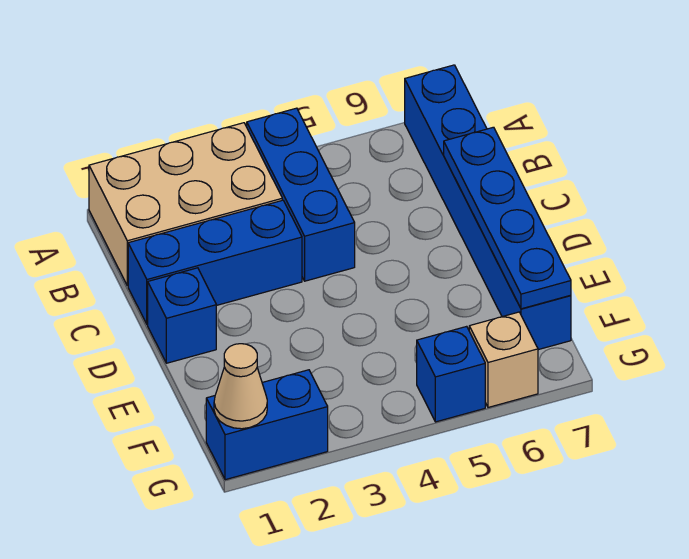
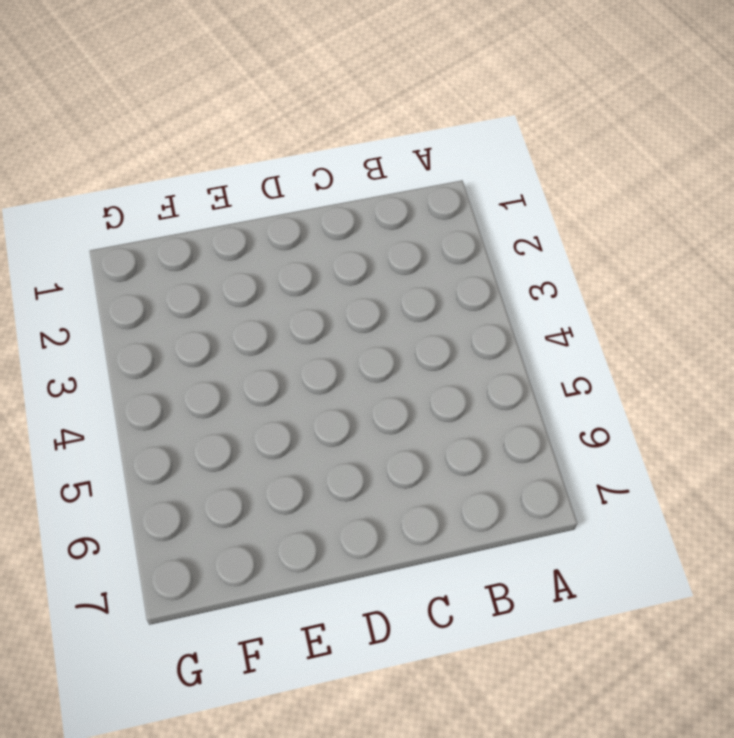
none -> tan brick A1:B3 level 1
none -> blue brick A4:C4 level 1

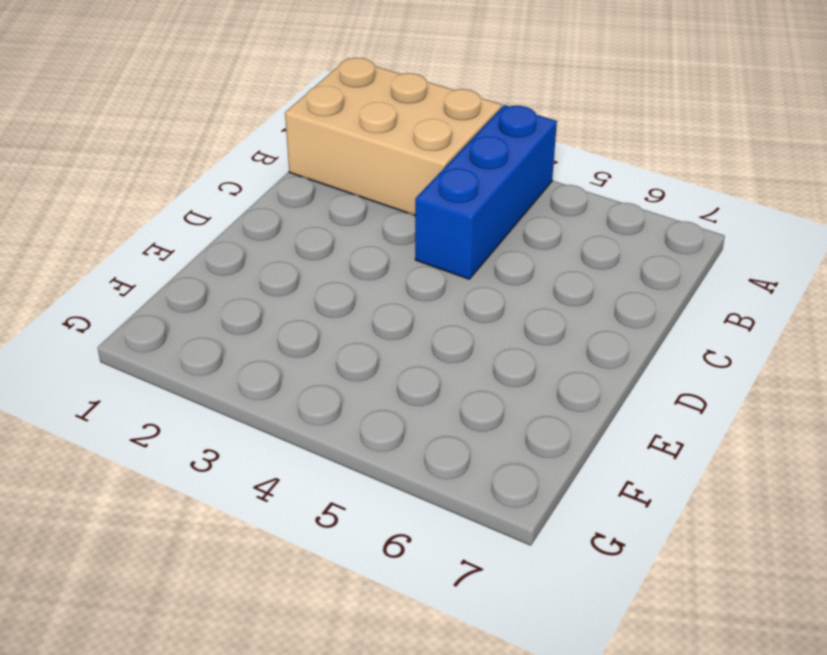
none -> blue brick A7:F7 level 1
none -> blue brick C1:C3 level 1

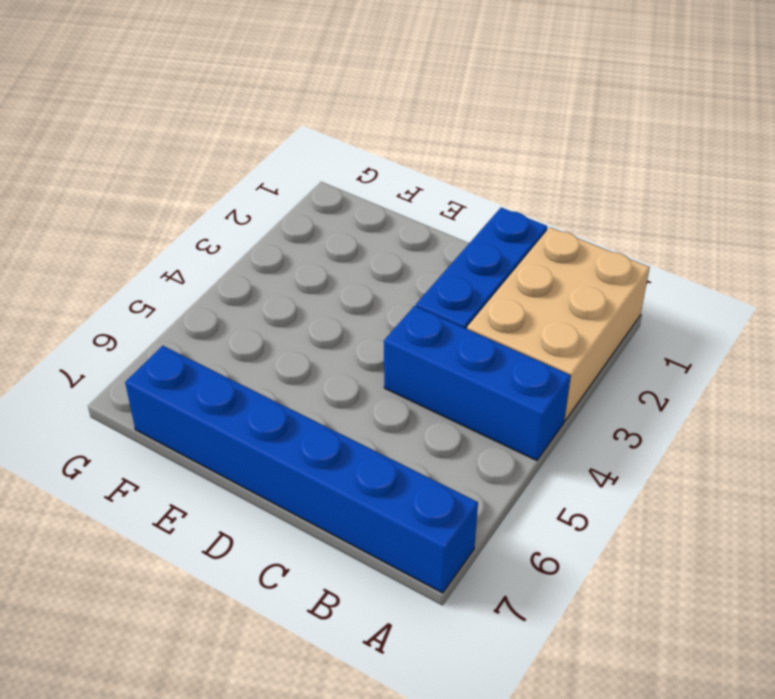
none -> blue brick D1 level 1
none -> blue brick G1:G2 level 1

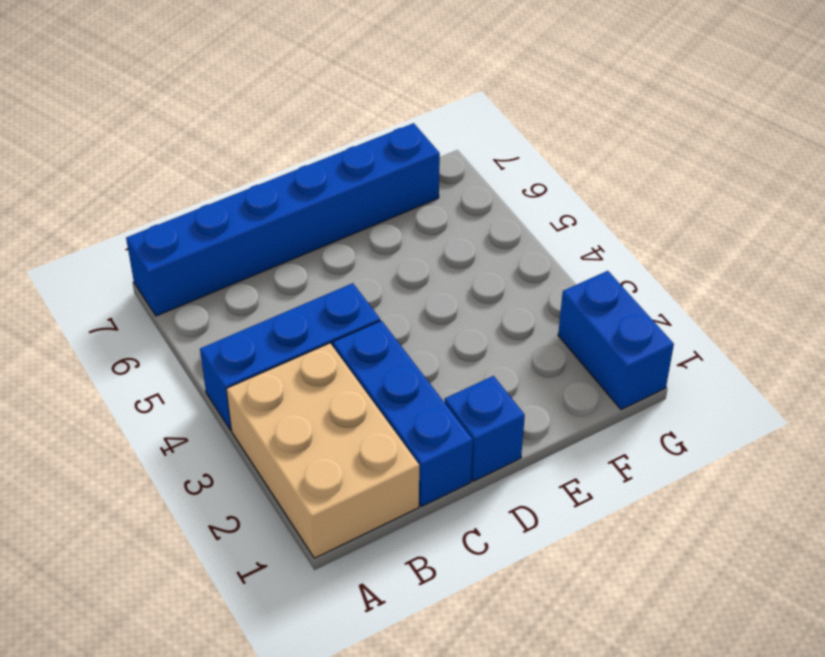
none -> blue brick G5 level 1
none -> tan brick G6 level 1

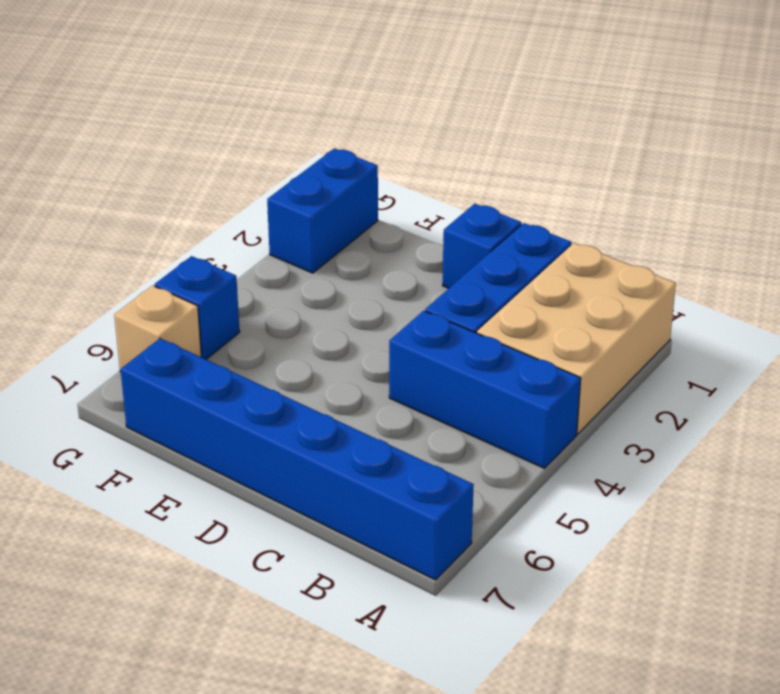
none -> blue plate C7:F7 level 2
none -> tan cone G1 level 2

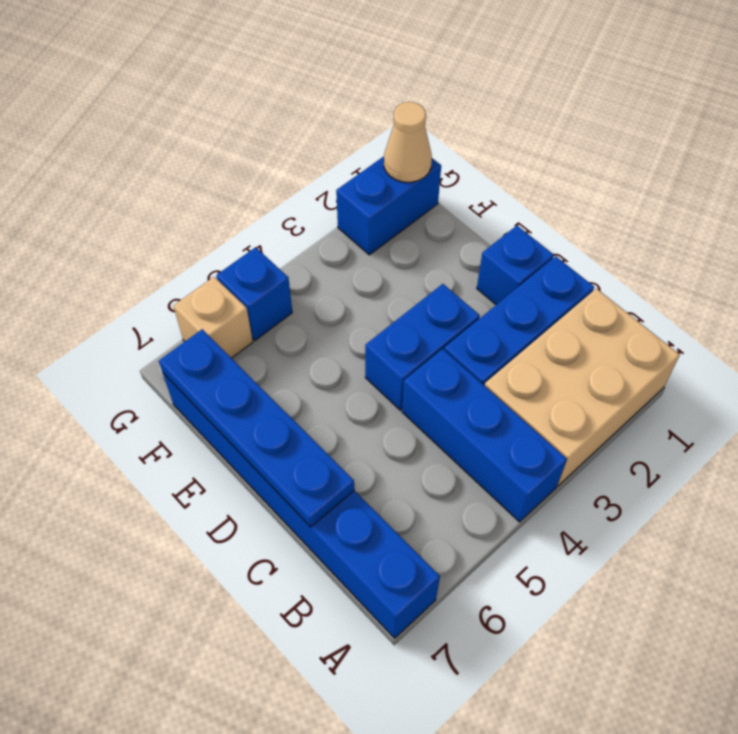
blue brick D3:D4 level 1 -> none

